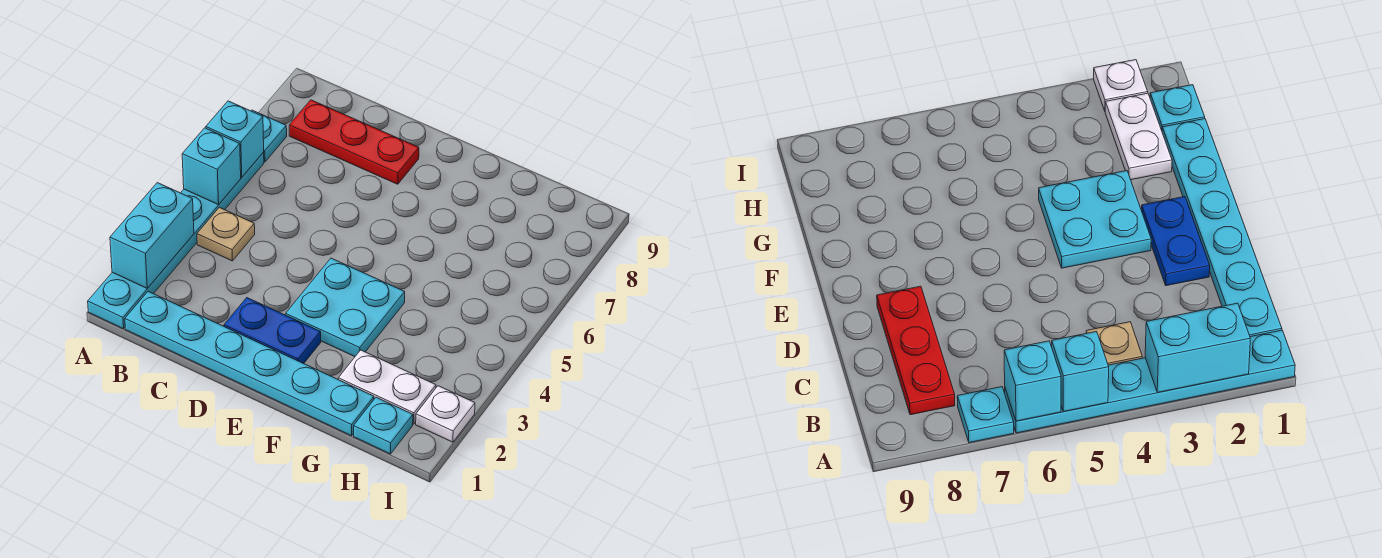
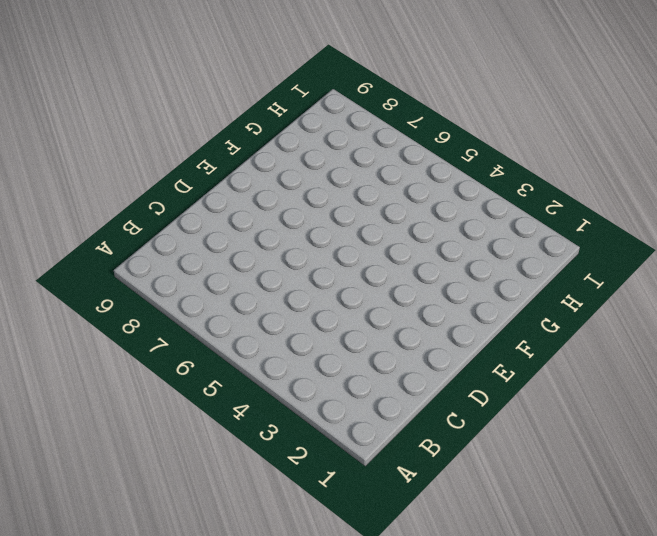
none -> cyan plate A1:A6 level 1
none -> cyan plate A7 level 1
none -> cyan plate B1:G1 level 1

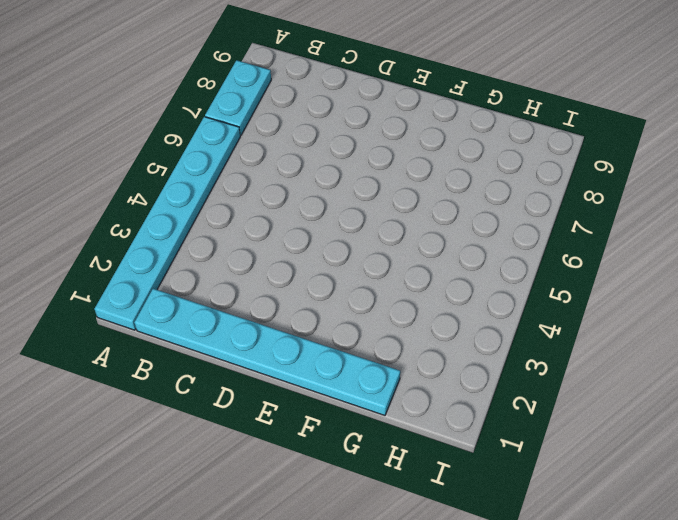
cyan plate A7:A8 level 1 -> cyan plate A7 level 1
none -> tan plate B4 level 1
none -> red plate B8:D8 level 1
none -> blue plate D2:E2 level 1

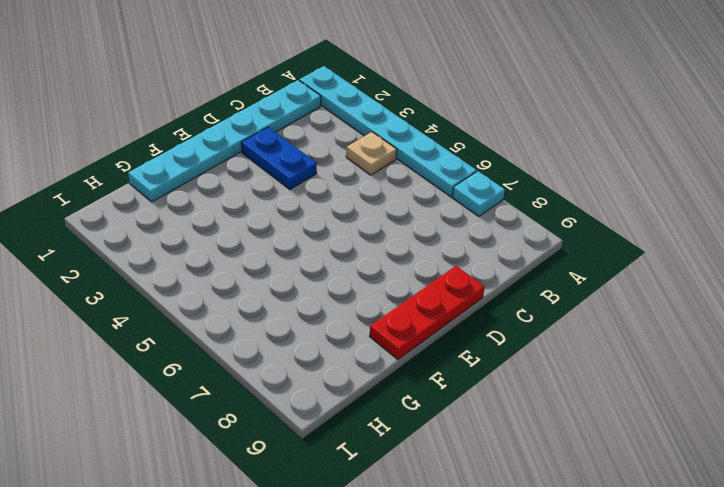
blue plate D2:D3 level 1 -> blue plate D2:E2 level 1
red plate D9:F9 level 1 -> red plate B8:D8 level 1
none -> cyan plate E3:F4 level 1
none -> white plate G2:H2 level 1
none -> cyan plate H1 level 1

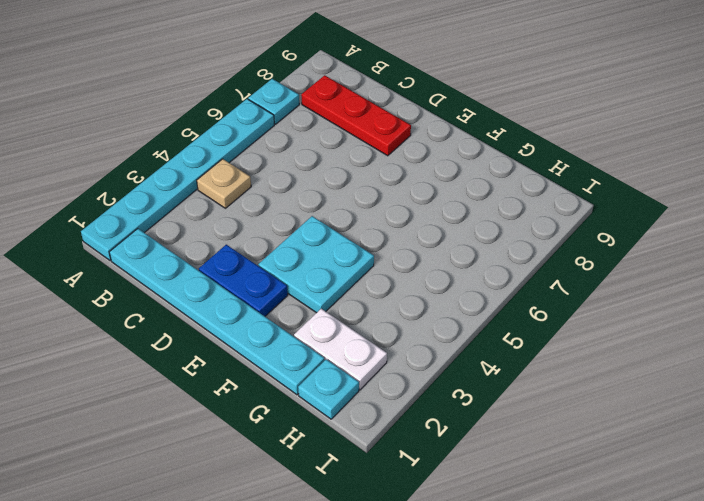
none -> white plate I2 level 1
none -> cyan brick A2:A3 level 2
none -> cyan brick A5 level 2

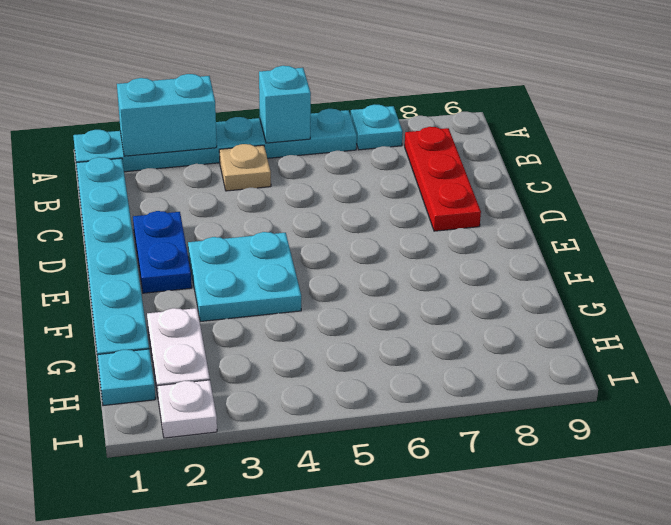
none -> cyan brick A6 level 2

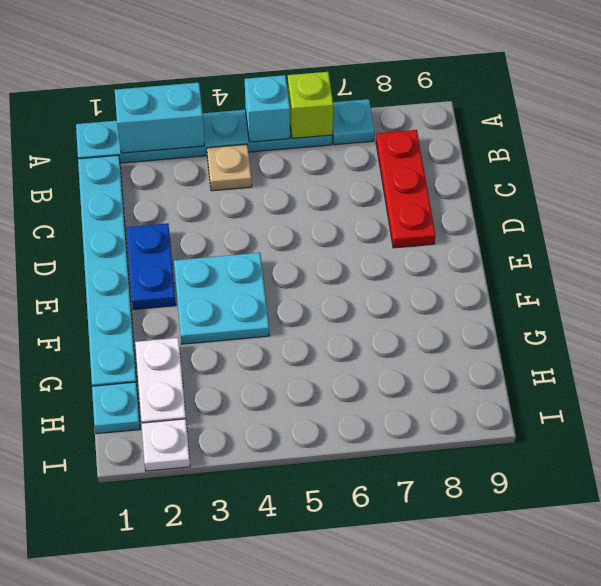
lime brick A6 level 2 -> cyan brick A6 level 2

